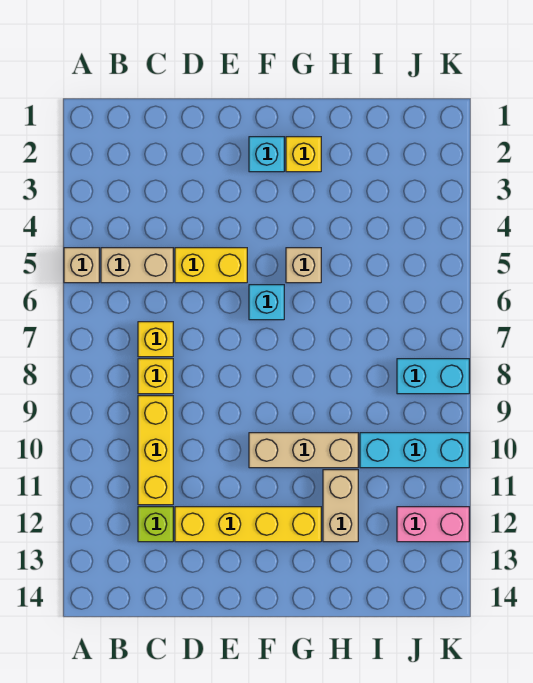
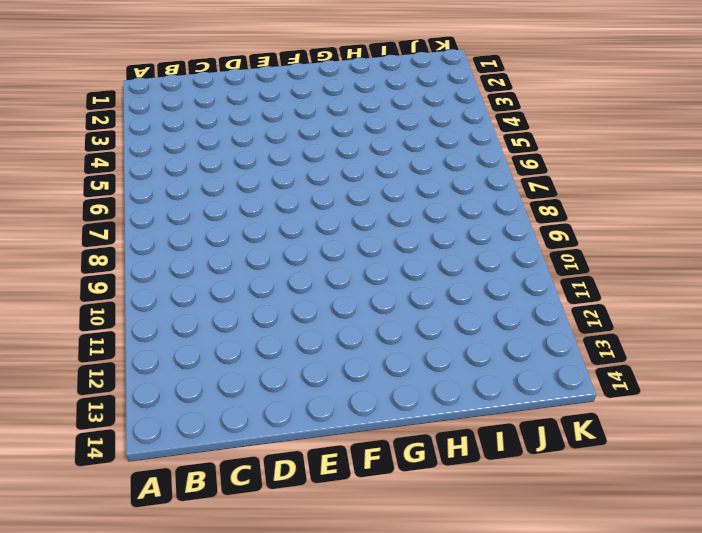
none -> tan brick A5 level 1
none -> tan brick B5:C5 level 1
none -> yellow brick C7 level 1

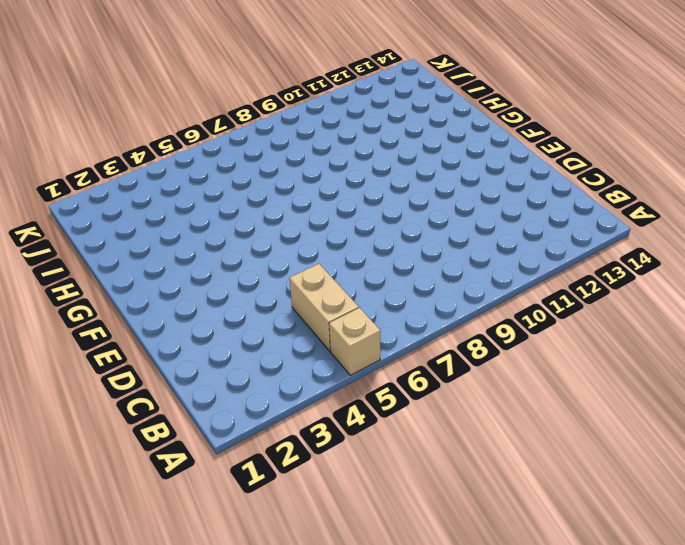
none -> yellow brick C7 level 1
none -> yellow brick C8 level 1
none -> yellow brick C9:C11 level 1

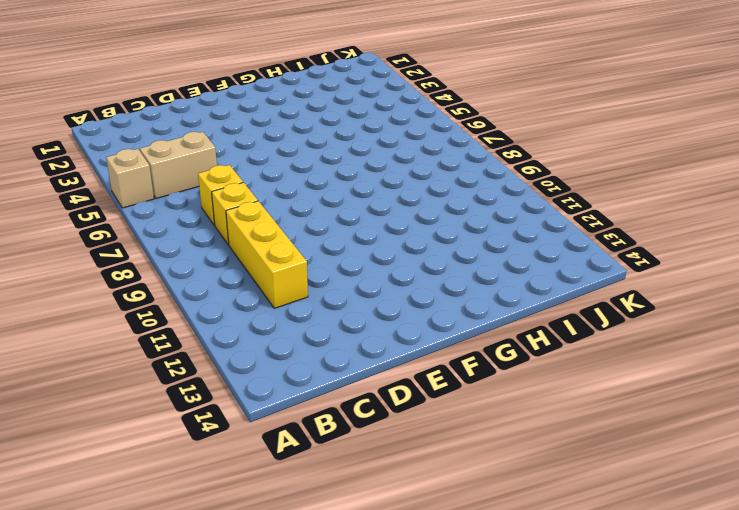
none -> lime brick C12 level 1
none -> yellow brick D5:E5 level 1
none -> yellow brick D12:G12 level 1

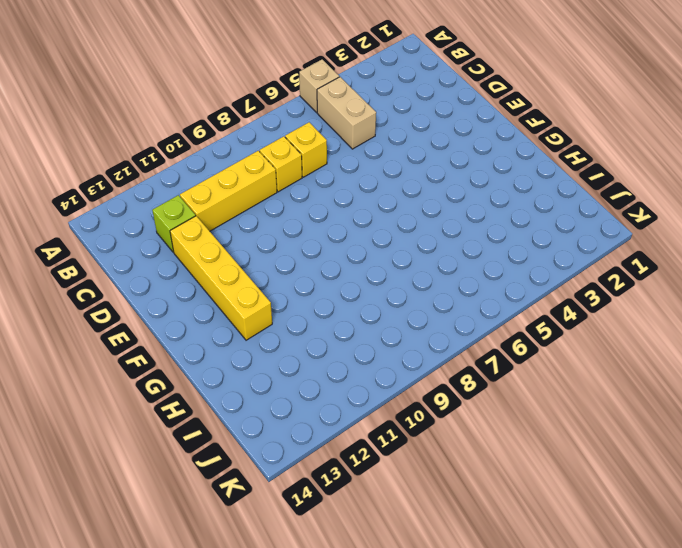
none -> yellow brick D5:E5 level 1
none -> cyan brick F2 level 1
none -> cyan brick F6 level 1

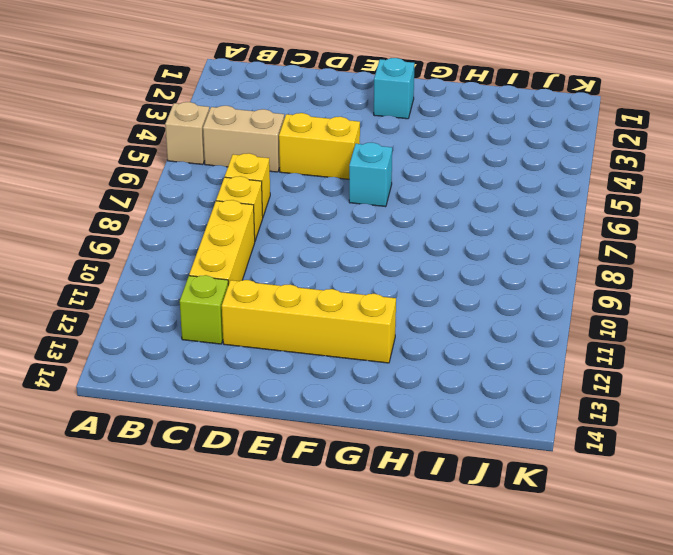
none -> tan brick F10:H10 level 1
none -> yellow brick G2 level 1
none -> tan brick G5 level 1

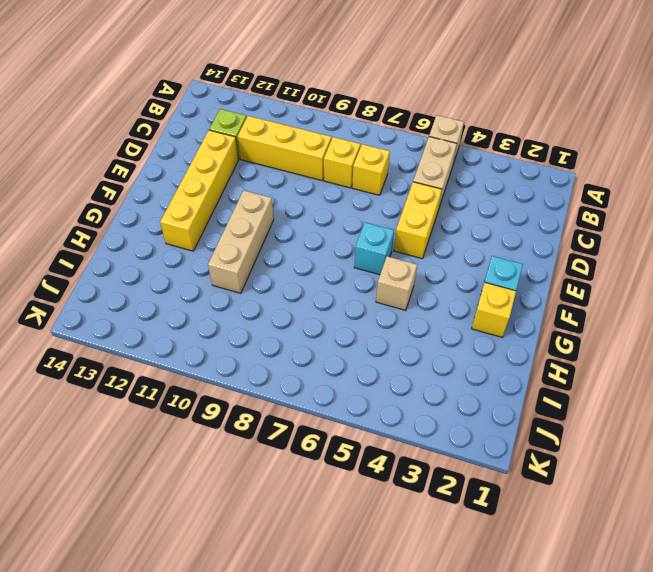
none -> tan brick H11:H12 level 1
none -> cyan brick I10:K10 level 1
none -> cyan brick J8:K8 level 1

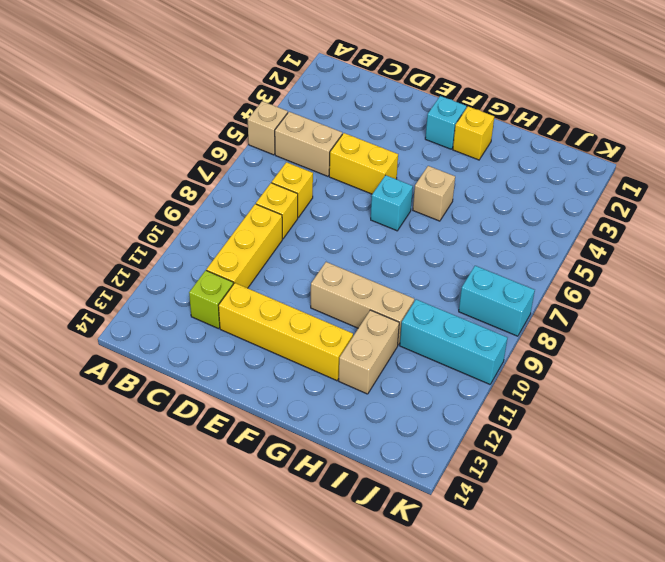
none -> pink brick J12:K12 level 1

